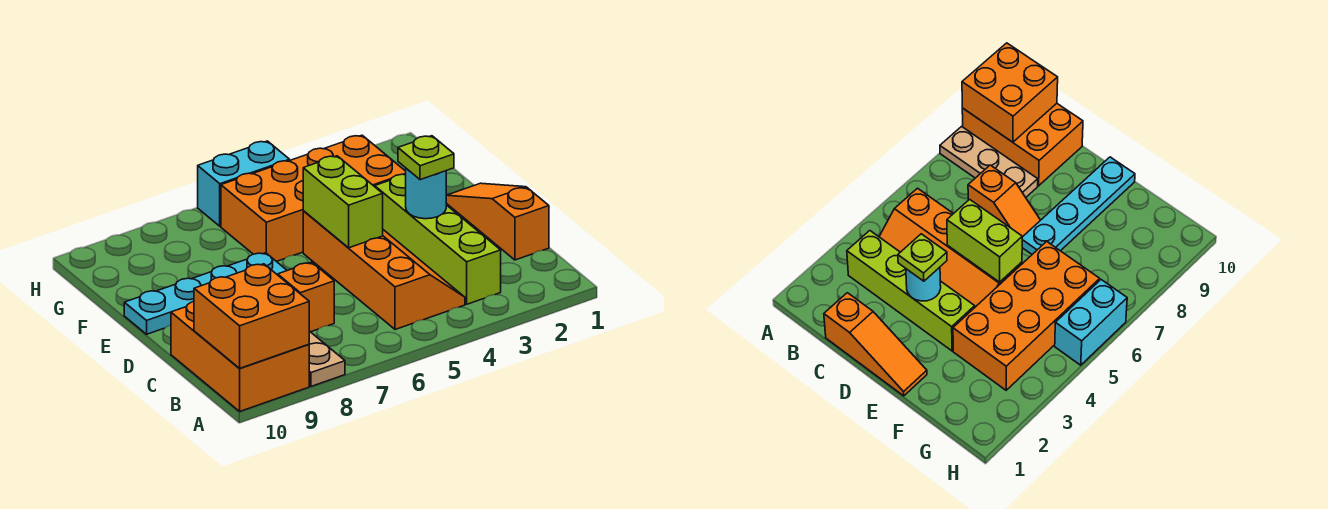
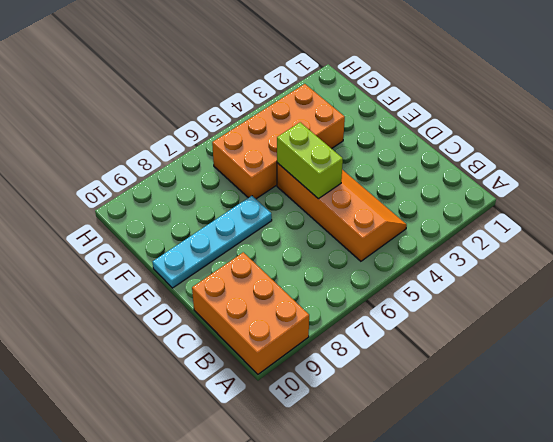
none -> tan plate A8:C8 level 1
none -> lime brick B3:E3 level 1
none -> orange slope C1:E1 level 1 top C

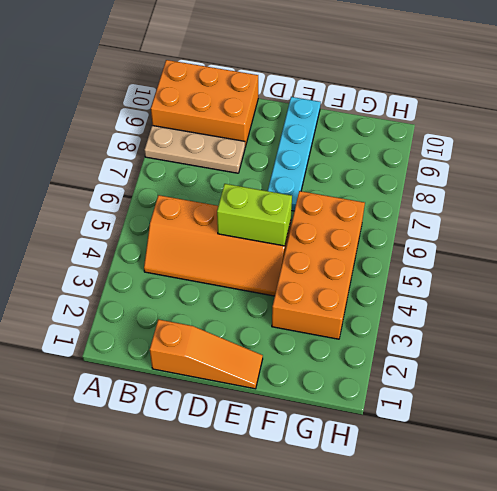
none -> lime brick B3:E3 level 1
none -> orange slope C7:D7 level 1 top C
none -> cyan brick H5:H6 level 1

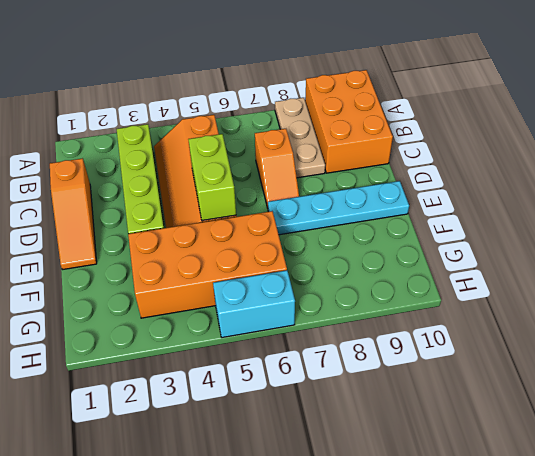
none -> orange brick A9:B10 level 2
none -> cyan round brick D3 level 2
none -> lime plate D3 level 3

